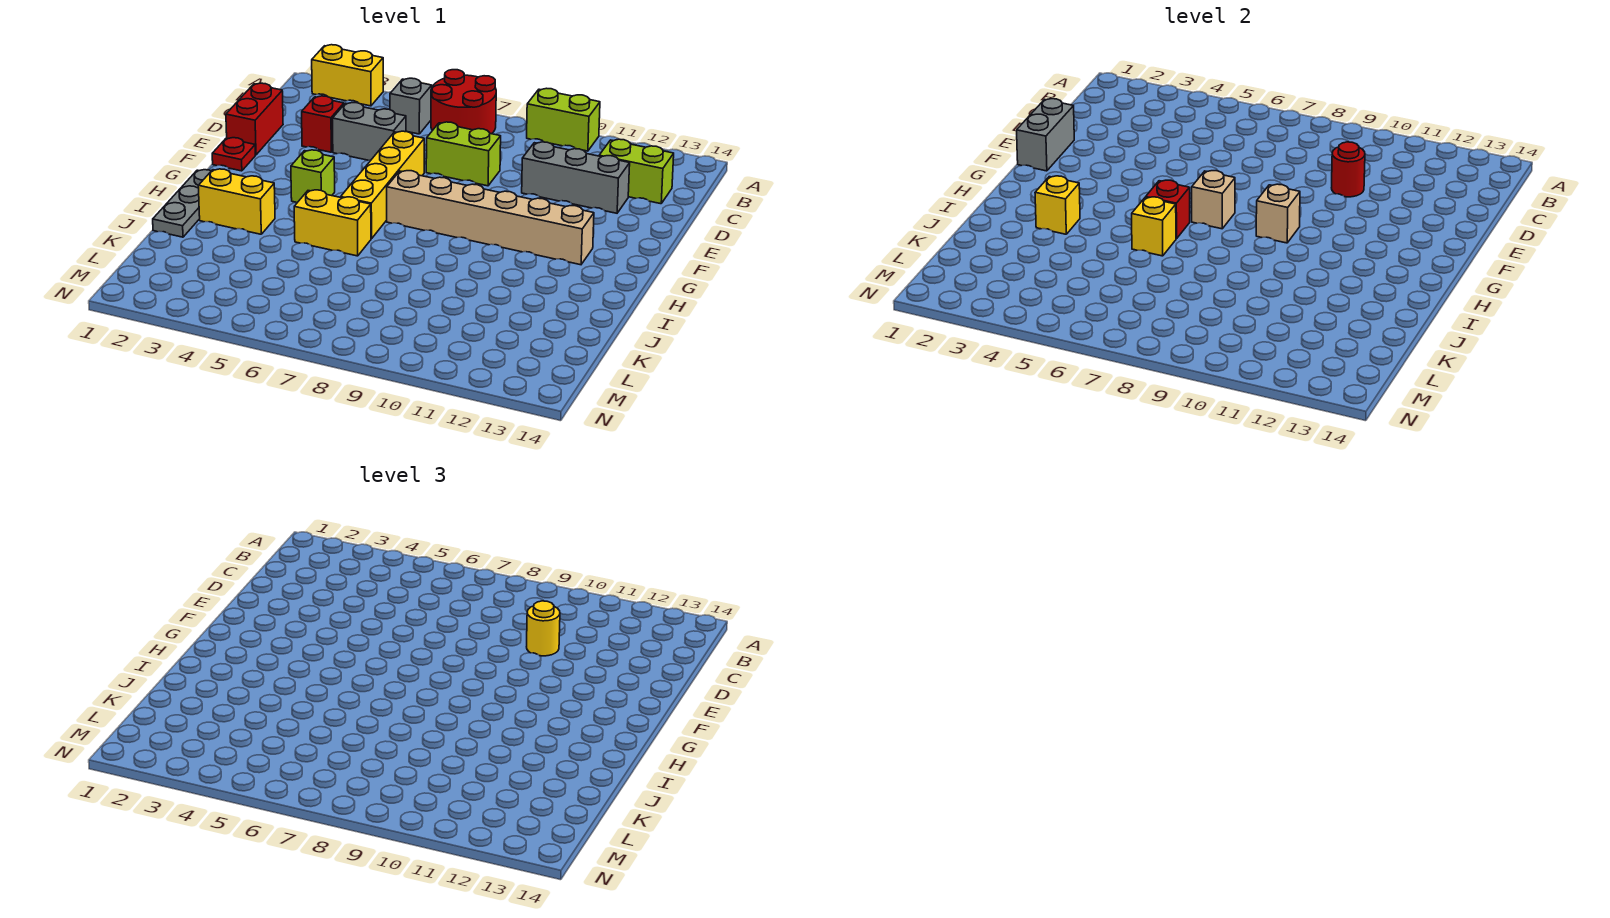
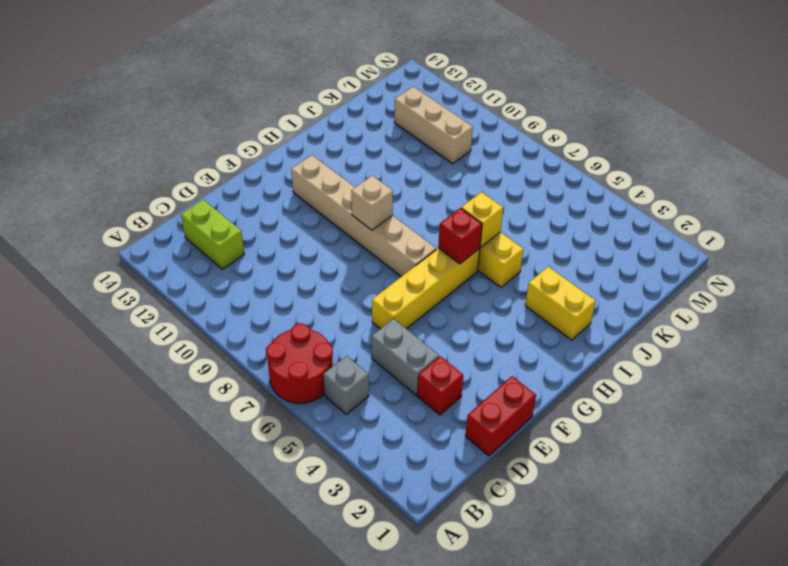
tan brick L10:L12 level 1 -> none
none -> yellow brick A2:A3 level 1
none -> lime brick A9:A10 level 1
none -> lime brick D7:D8 level 1

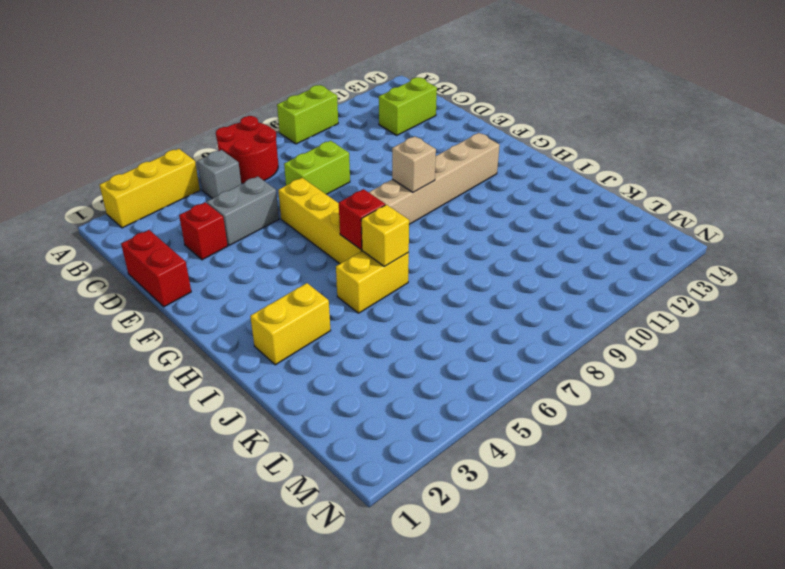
yellow brick A2:A4 level 1 -> yellow brick A2:A3 level 1
none -> grey brick D10:D12 level 1
none -> red plate F1 level 1
none -> lime brick G4 level 1

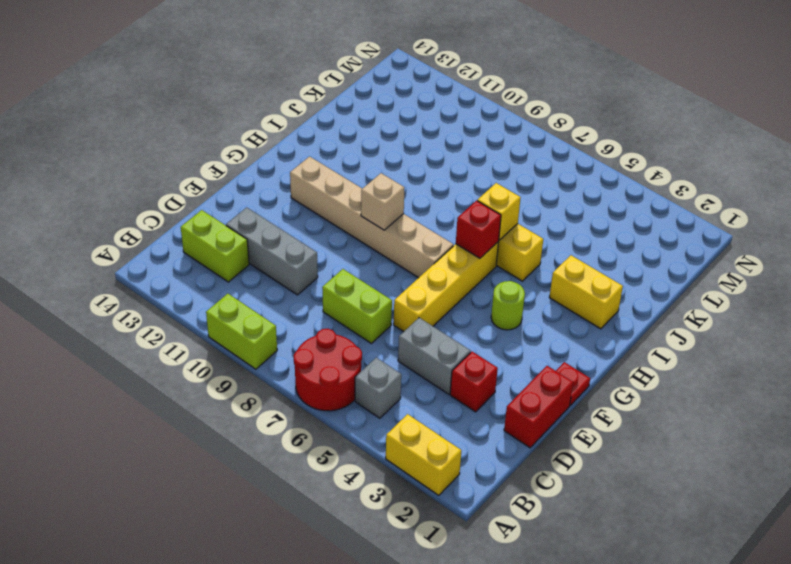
lime round brick G4 level 1 -> lime brick G4 level 1
none -> grey plate H1:J1 level 1
none -> red round brick D10 level 2
none -> grey brick E1:F1 level 2

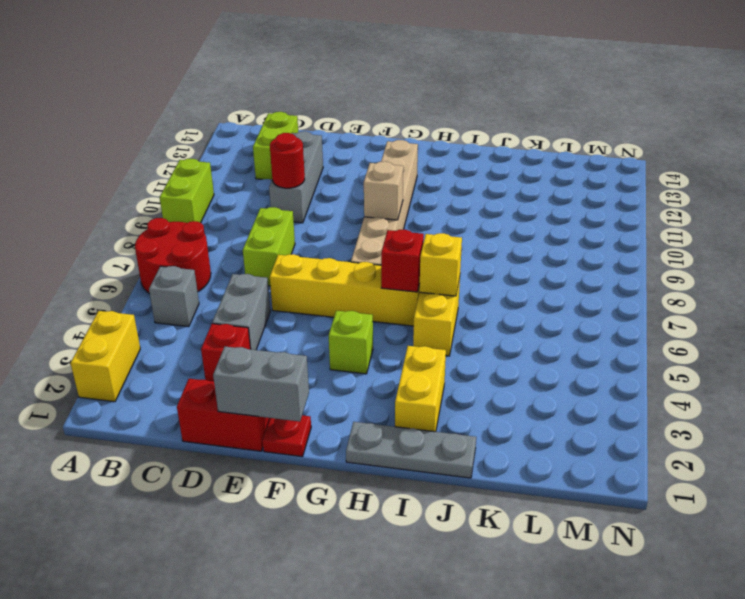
none -> tan brick G7 level 2
none -> yellow brick I3 level 2
none -> yellow round brick D10 level 3

